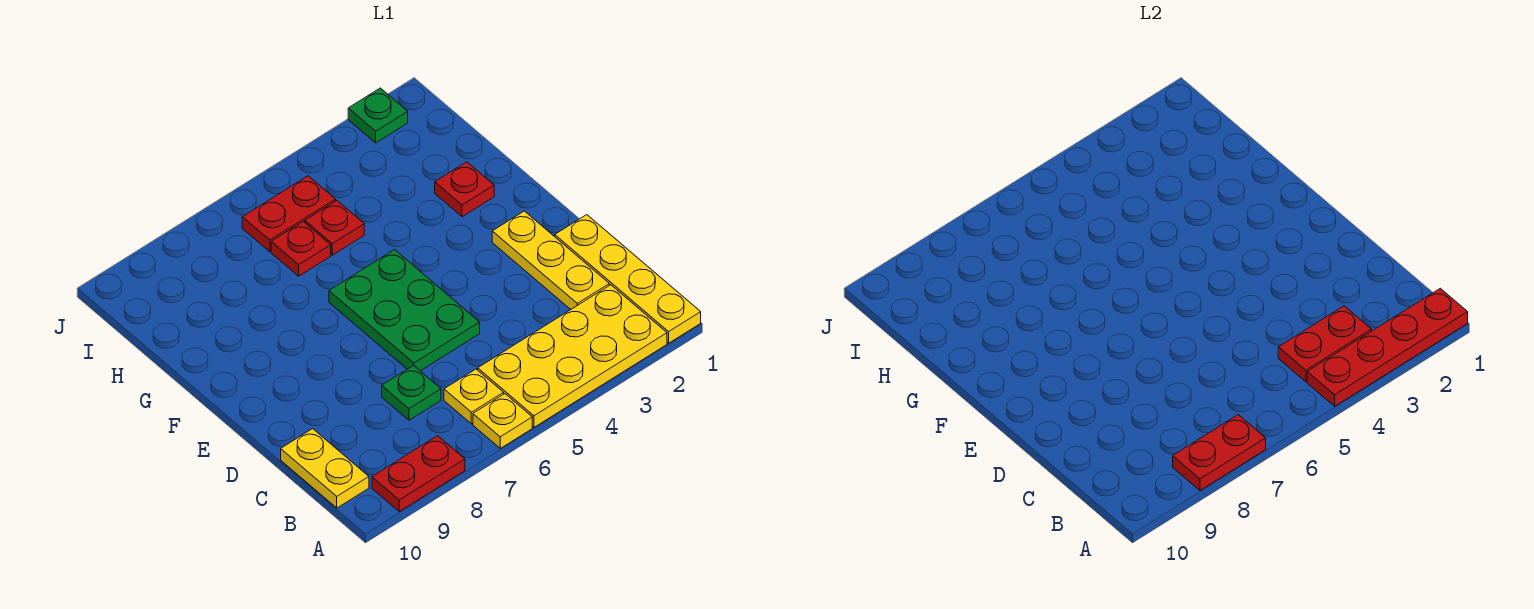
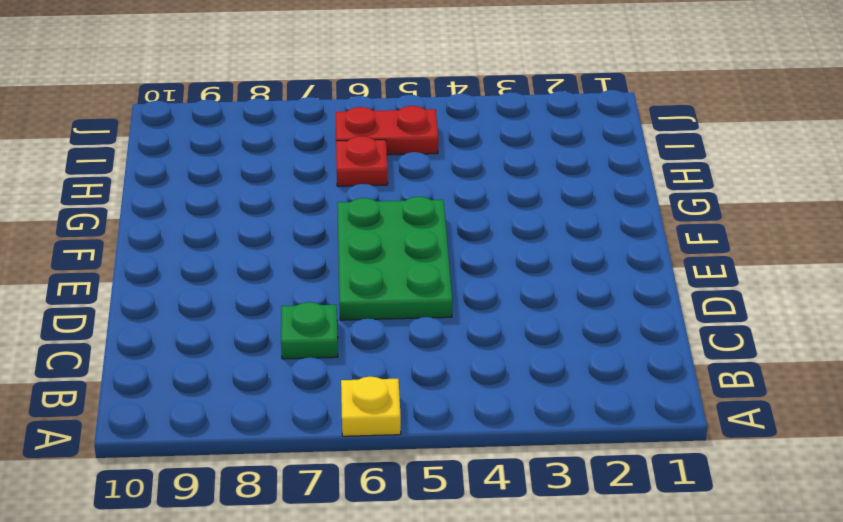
none -> yellow plate A1:D1 level 1
none -> yellow plate A2:B5 level 1
none -> red plate A8:A9 level 1

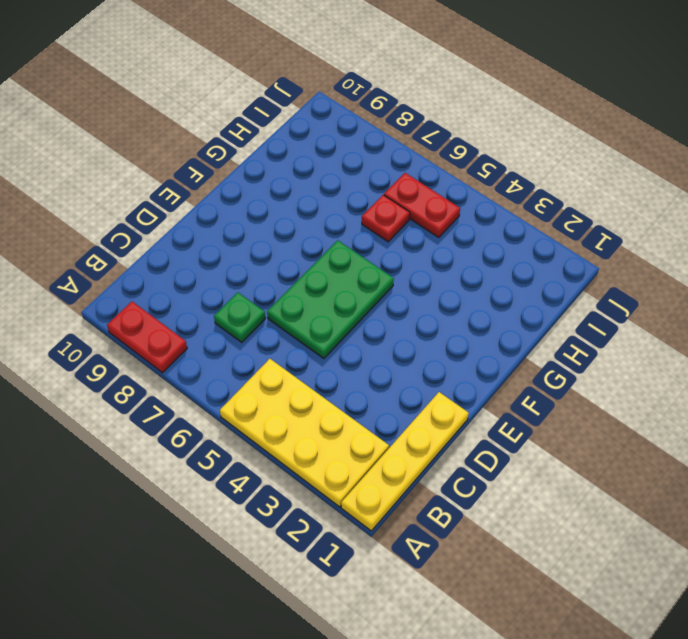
none -> yellow plate A6 level 1
none -> yellow plate B6 level 1
none -> yellow plate B10:C10 level 1

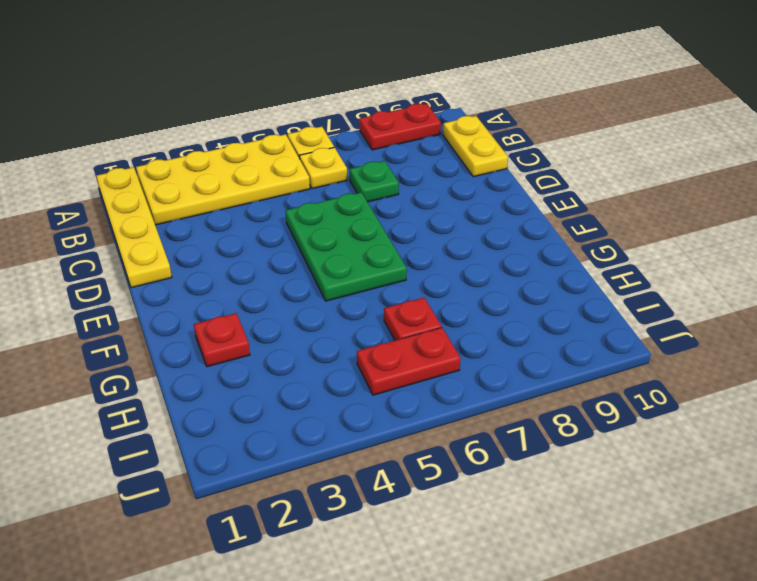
none -> yellow plate C2:E2 level 1
none -> red plate H5 level 1
none -> green plate J2 level 1

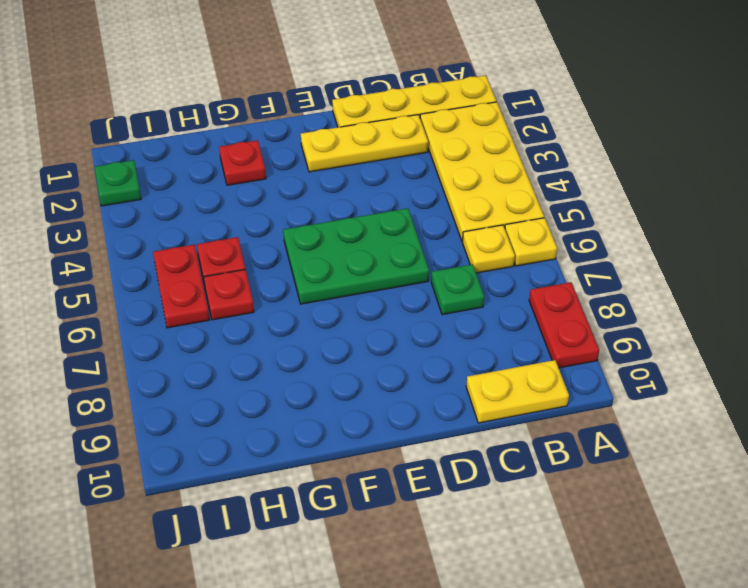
none -> red plate A1:A4 level 2
none -> red plate A7:A8 level 2
none -> red plate B3:B4 level 2

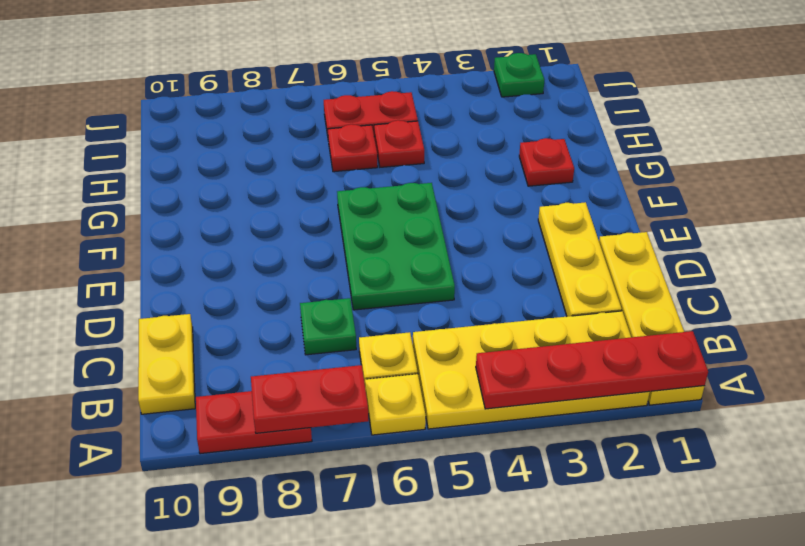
none -> red plate B3:B4 level 2

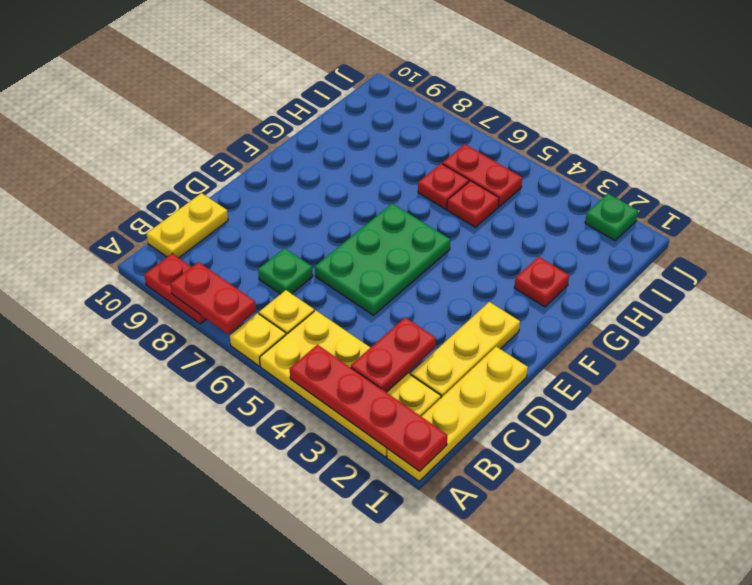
red plate B3:C3 level 2 -> red plate B3:B4 level 2

